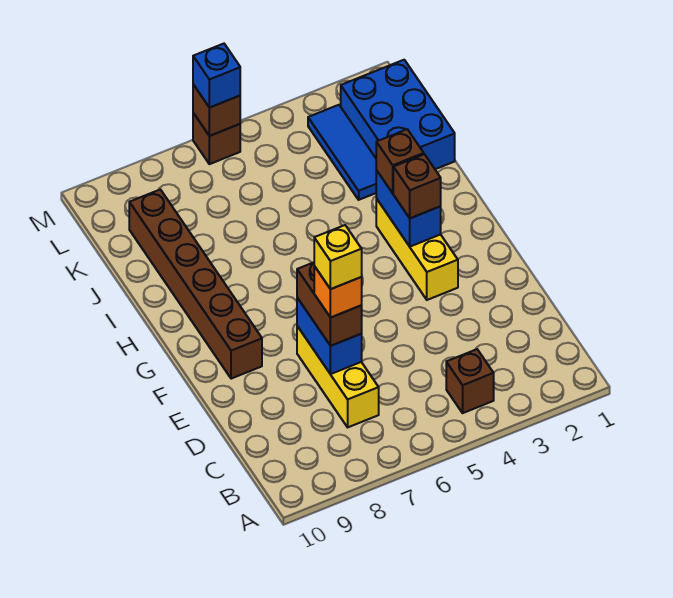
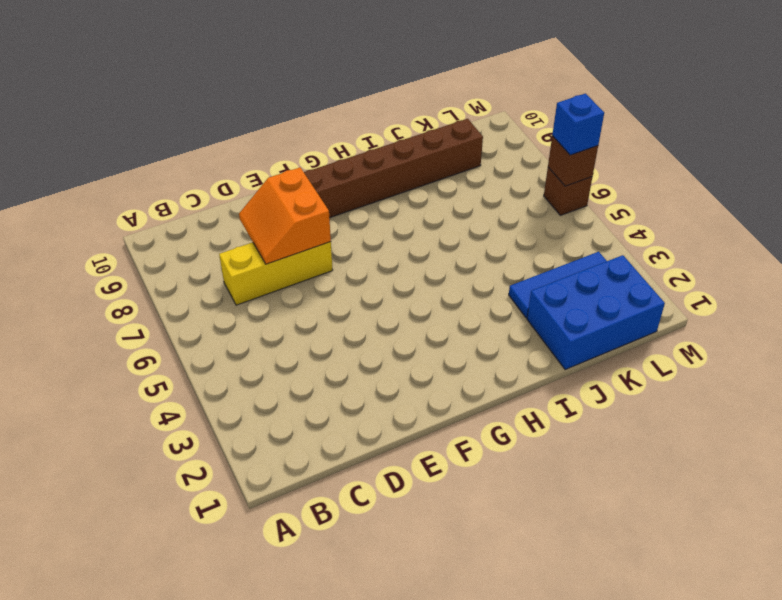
orange slope D7:E8 level 2 top E -> blue brick D7:E7 level 2
none -> brown brick B4 level 1
none -> yellow brick F3:H3 level 1
none -> blue brick G3:H3 level 2

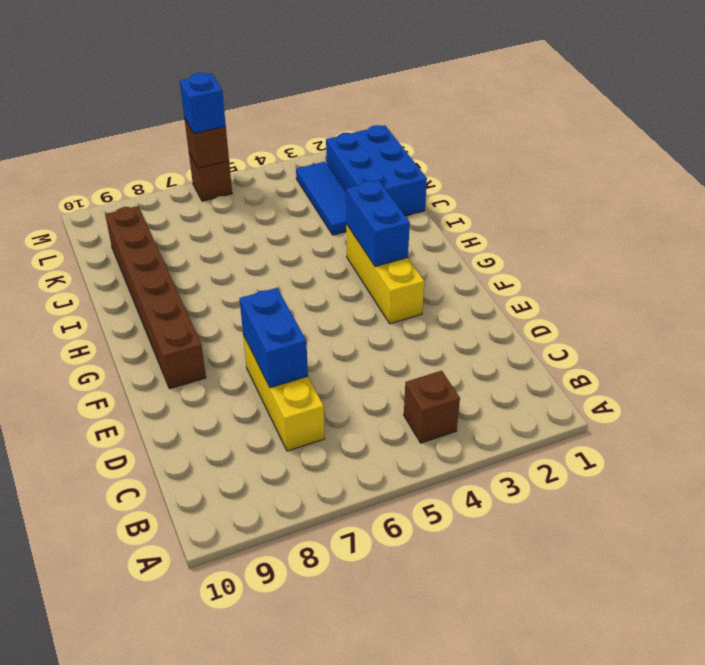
none -> brown brick D7:E7 level 3
none -> brown brick G3 level 3
none -> brown brick H3 level 3

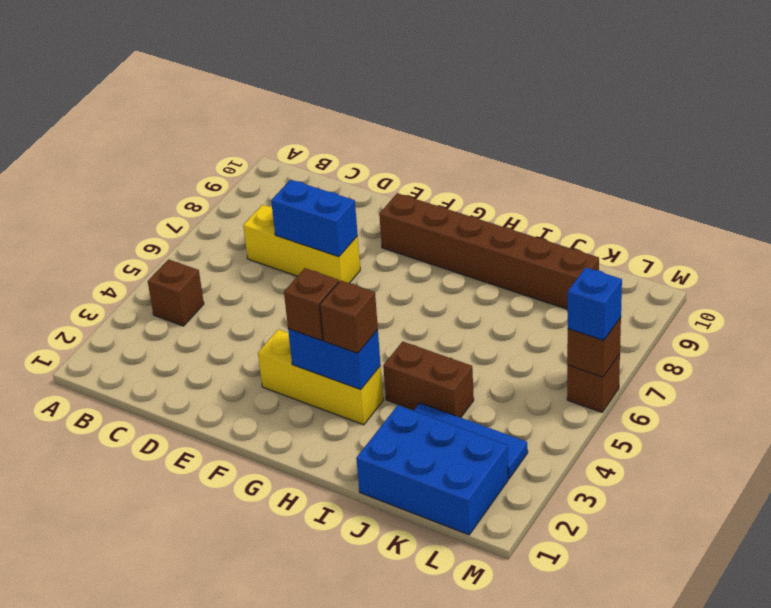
brown brick I4:J4 level 1 -> brown brick D7:E7 level 3
none -> orange brick D7 level 4
none -> yellow brick D7 level 5

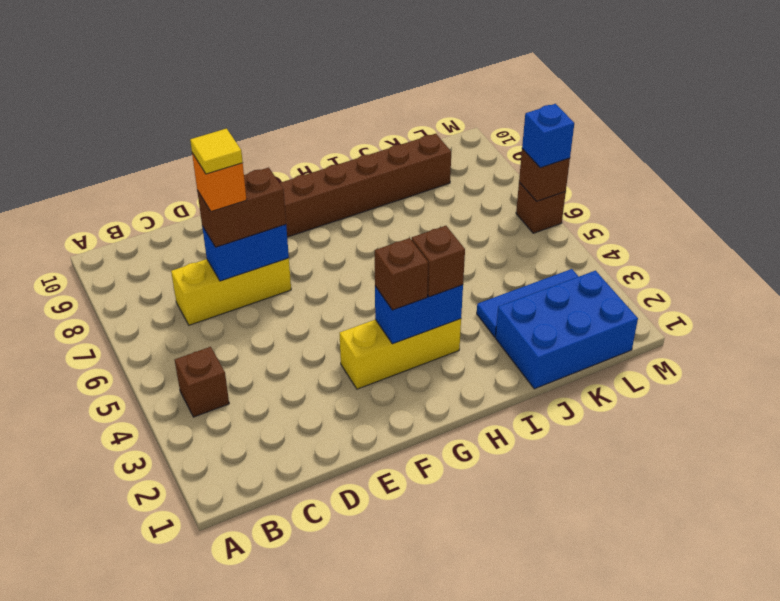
yellow tile D7 level 5 -> yellow brick D7 level 5

